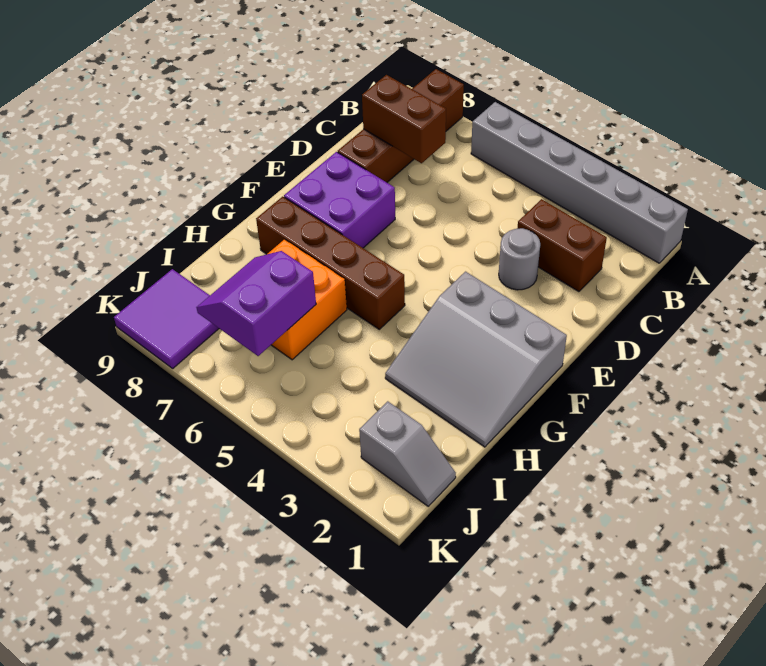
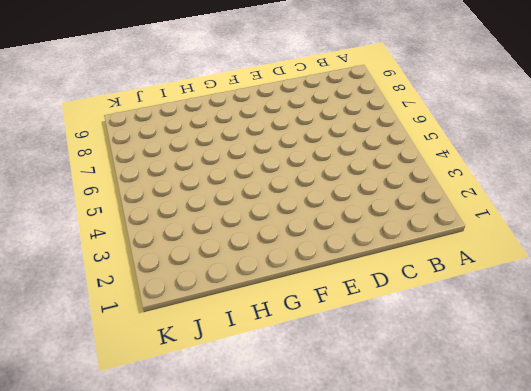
none -> grey brick A1:A6 level 1
none -> brown brick A8:D8 level 1
none -> brown brick C2:C3 level 1

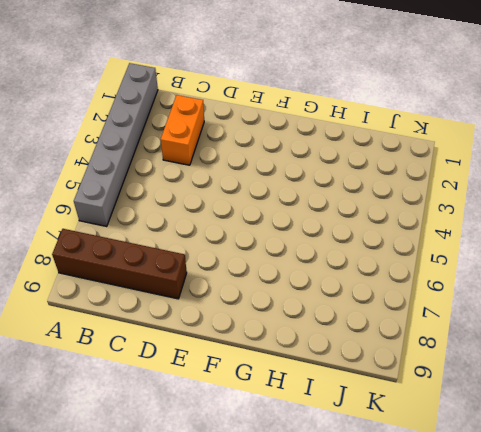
orange brick C2:C3 level 1 -> brown brick C2:C3 level 1
none -> grey round brick D3 level 1
none -> purple brick E7:F8 level 1
none -> grey slope F1:H3 level 1 top F

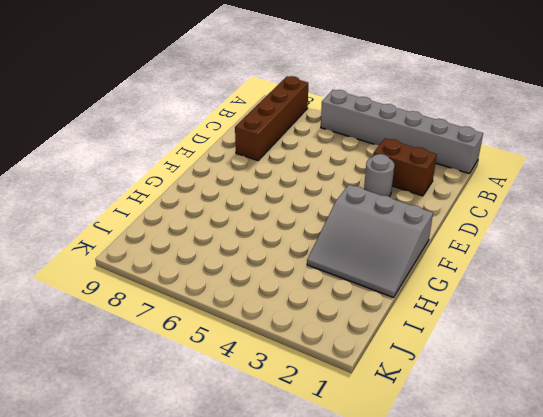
none -> purple brick E7:F8 level 1
none -> brown brick G5:G8 level 1
none -> orange brick H6:I7 level 1

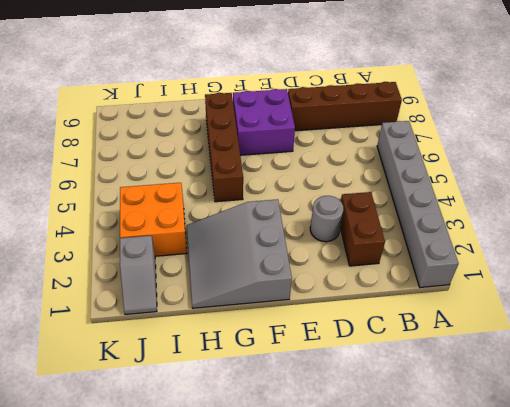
orange brick I3:J4 level 1 -> orange brick H6:I7 level 1
none -> purple tile J8:K9 level 1
none -> brown brick C7:C8 level 2
none -> purple slope I6:J7 level 2 top 6

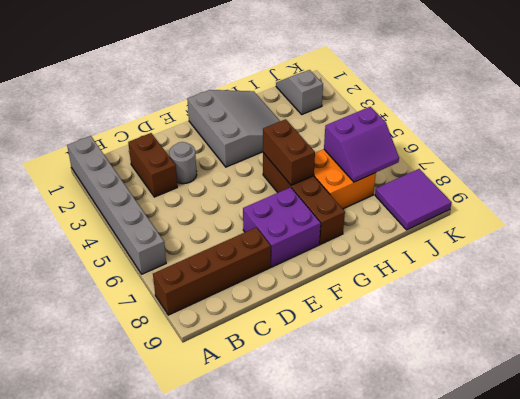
brown brick G5:G6 level 2 -> brown brick C7:C8 level 2

